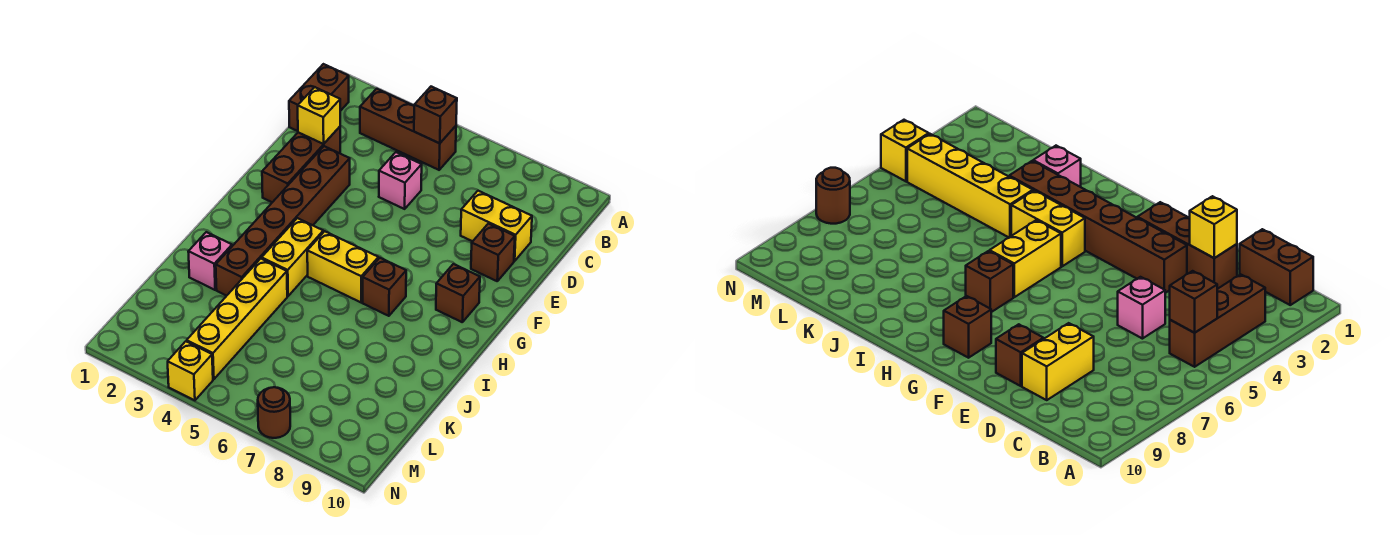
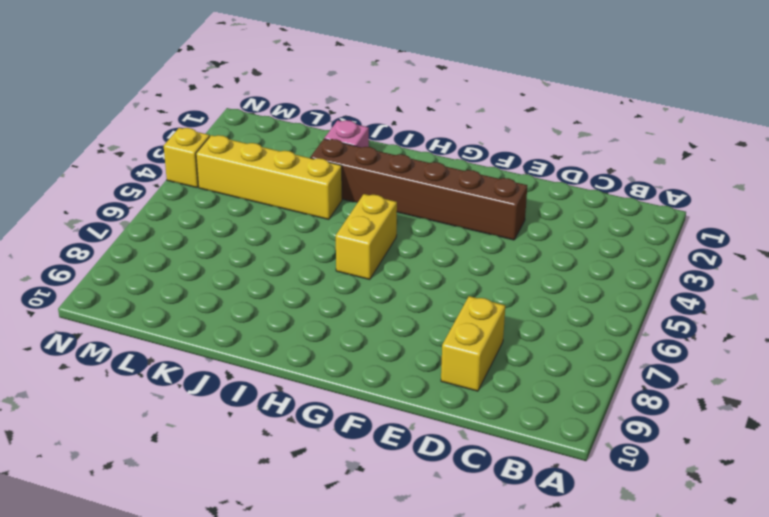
none -> brown brick B1:C1 level 1
none -> brown brick B3:B5 level 1
none -> brown brick D2:F2 level 1

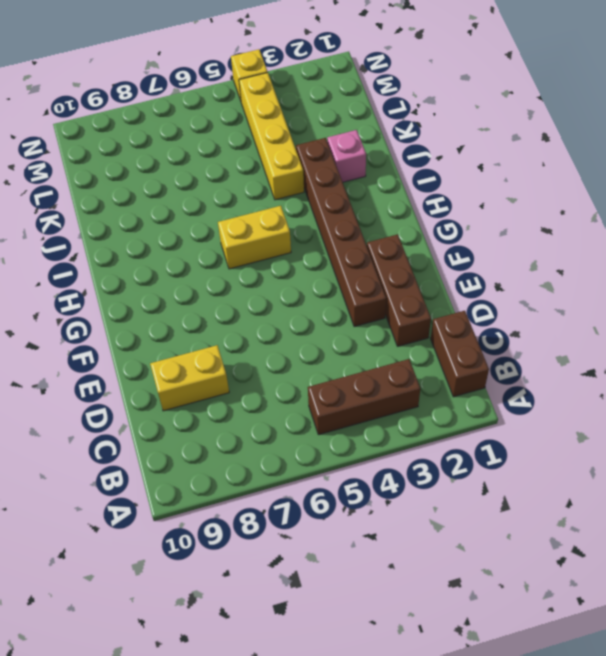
none -> pink brick D5 level 1
none -> brown brick E9 level 1
none -> brown brick G9 level 1

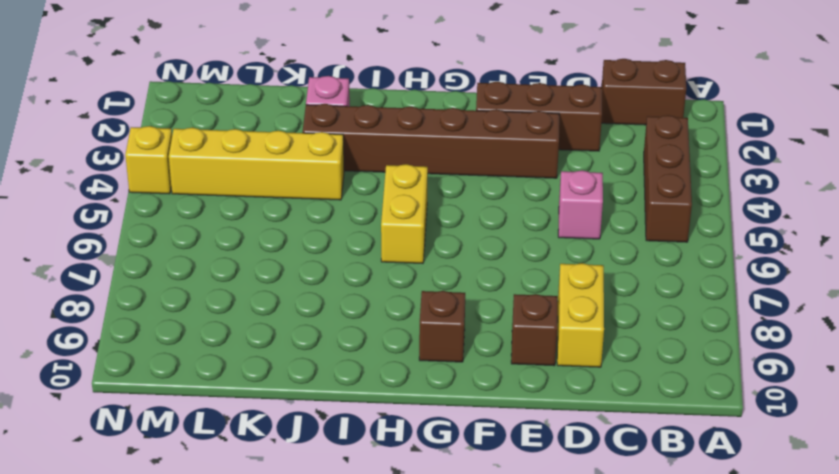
none -> yellow brick H4:I4 level 1
none -> brown brick H7 level 1
none -> brown round brick N7 level 1

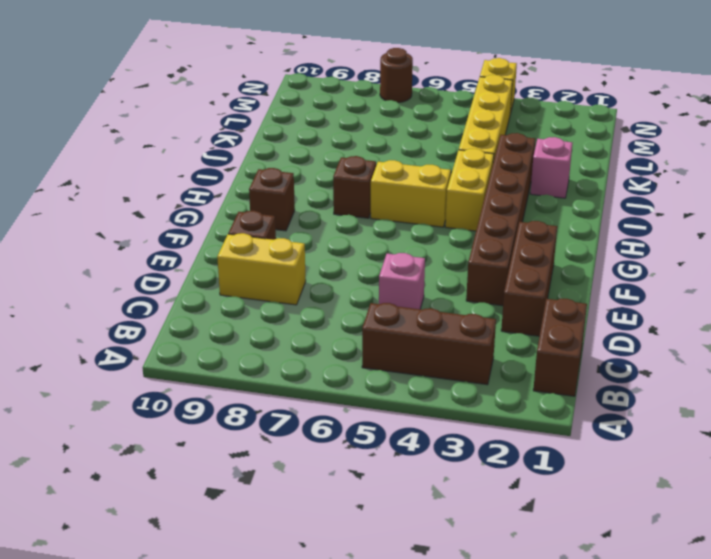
none -> brown brick B5 level 2
none -> yellow brick D2 level 2

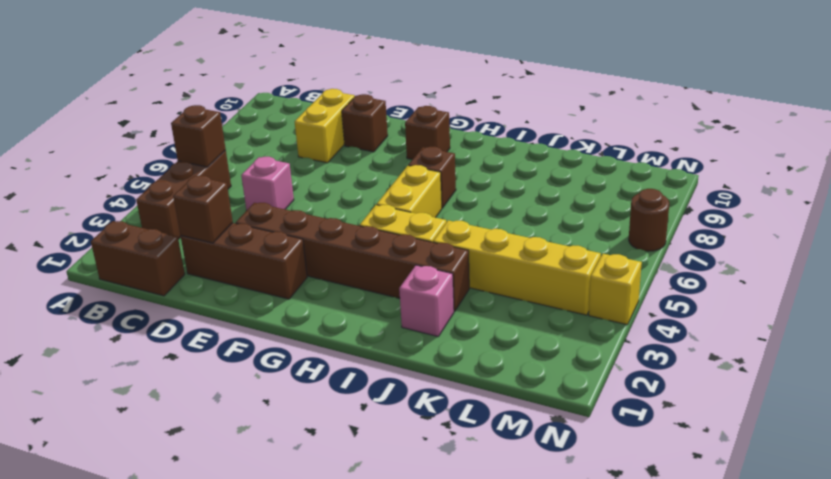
brown brick D2 level 2 -> yellow brick D2 level 2

